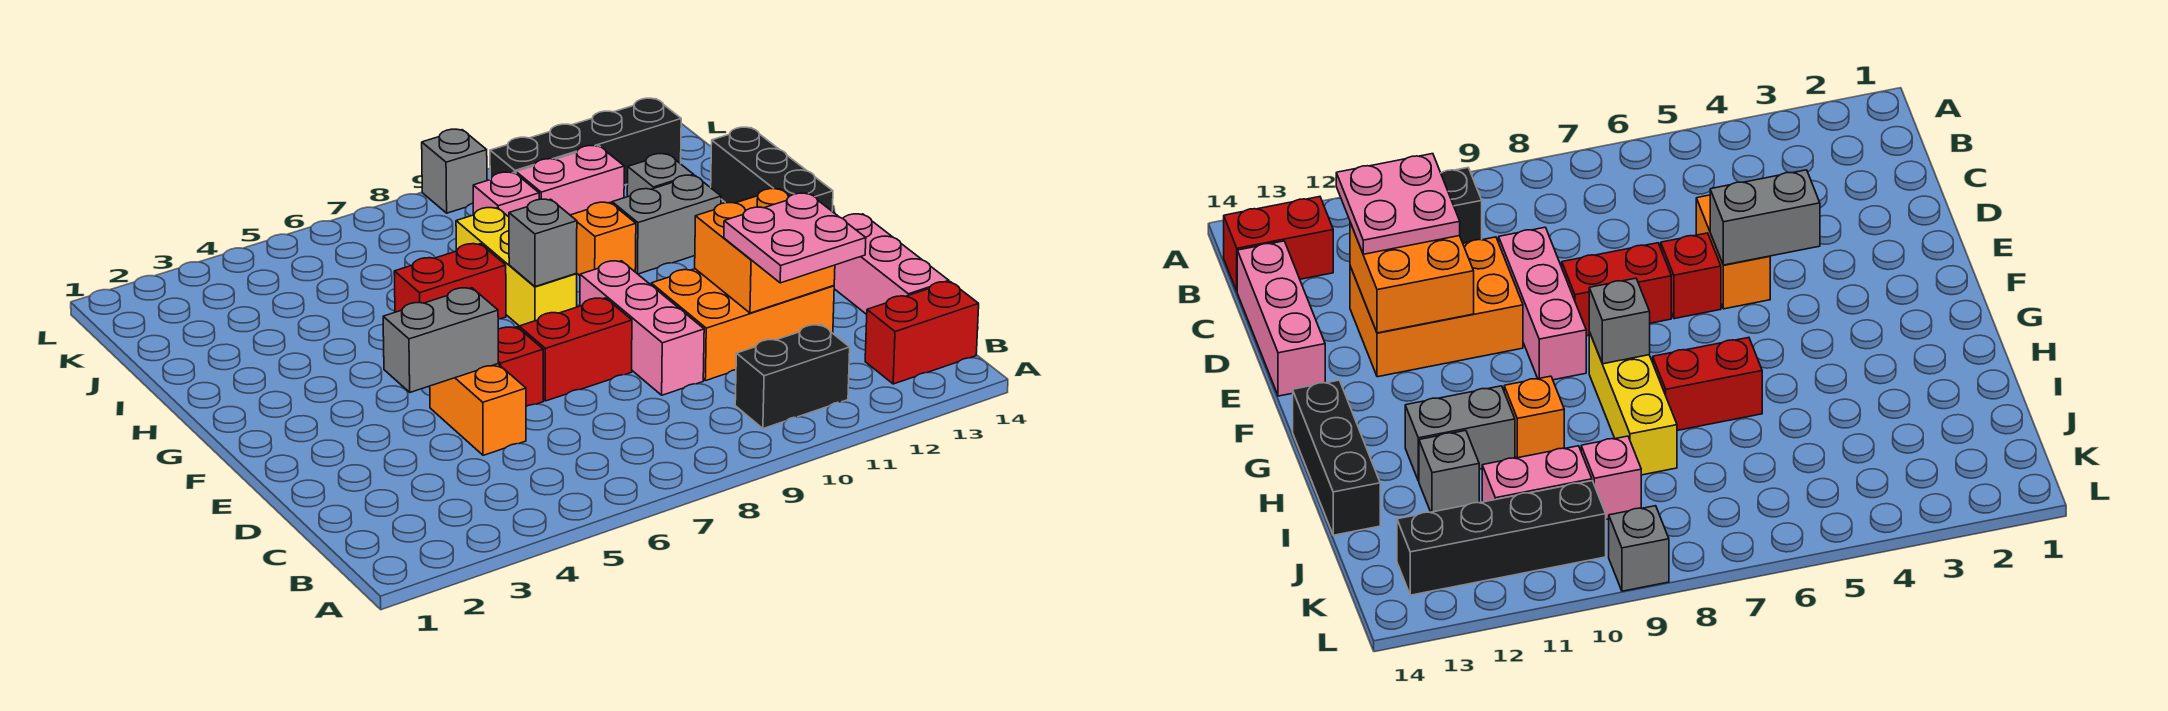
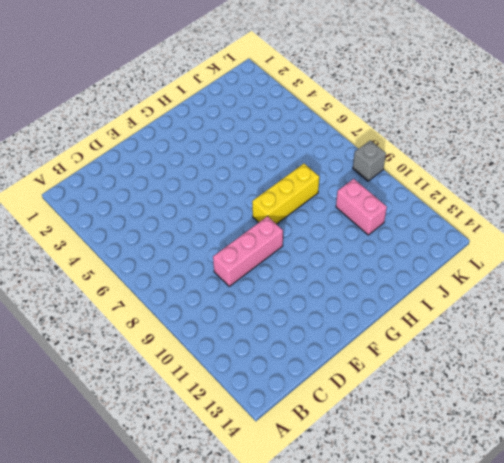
none -> black brick B10:B11 level 1
none -> red brick B13:B14 level 1
none -> pink brick C14:E14 level 1

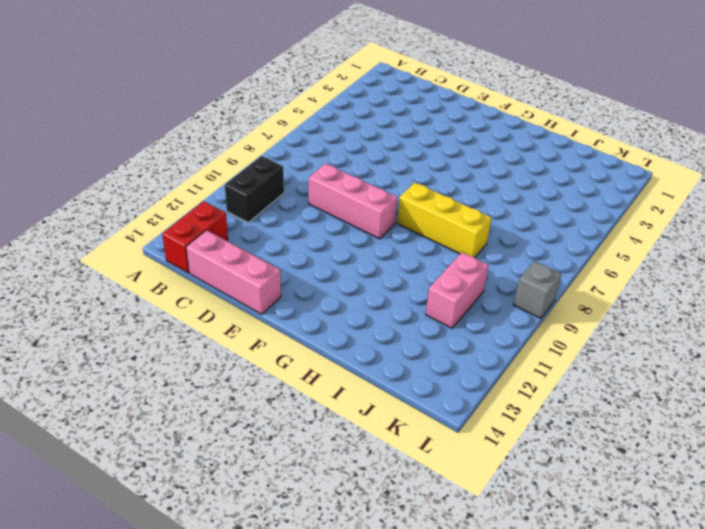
none -> orange brick D5:E5 level 1
none -> orange brick D10:E12 level 1
none -> red brick E6 level 1

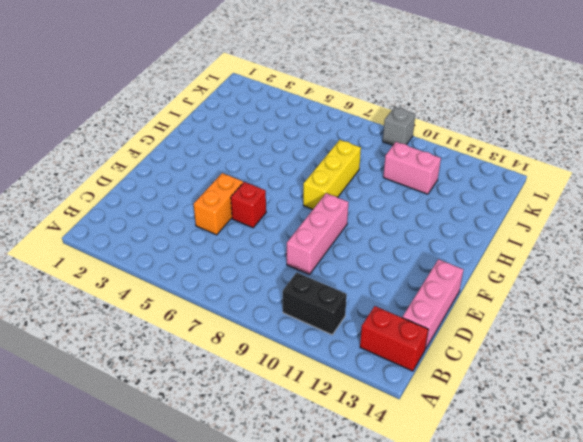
none -> orange brick D10:E12 level 1
none -> red brick E7:E8 level 1
none -> black brick G14:I14 level 1

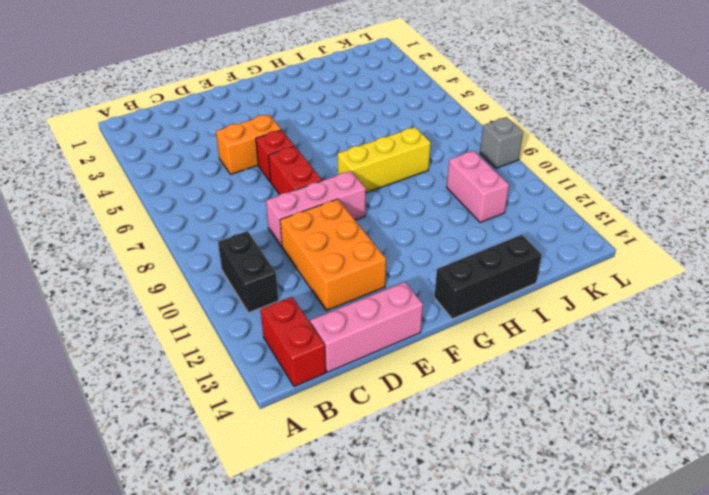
none -> red brick H6:H7 level 1
none -> orange brick H10 level 1
none -> grey brick H11:H12 level 1

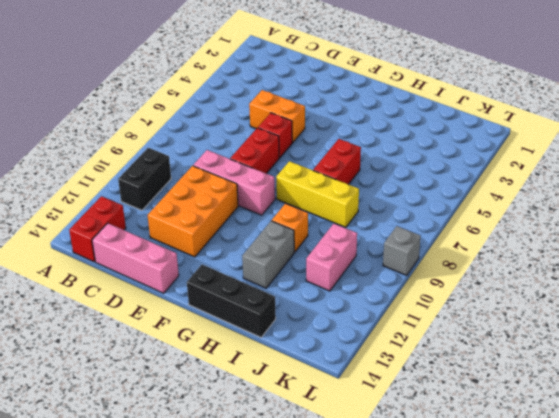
none -> grey brick I12 level 1
none -> pink brick J9 level 1
none -> black brick K10:K13 level 1

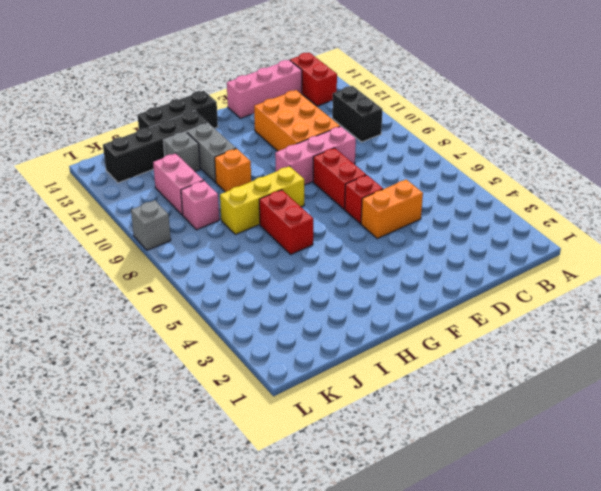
black brick H13:K13 level 1 -> black brick K10:K13 level 1
none -> orange brick D11:E12 level 2
none -> grey brick E4:E5 level 2
none -> grey brick G8 level 2

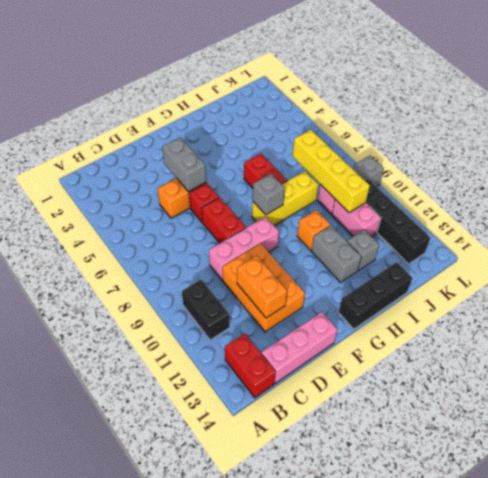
orange brick D11:D12 level 2 -> orange brick D11:E12 level 2
yellow brick J7:J10 level 2 -> none
none -> pink plate C11:D12 level 3

